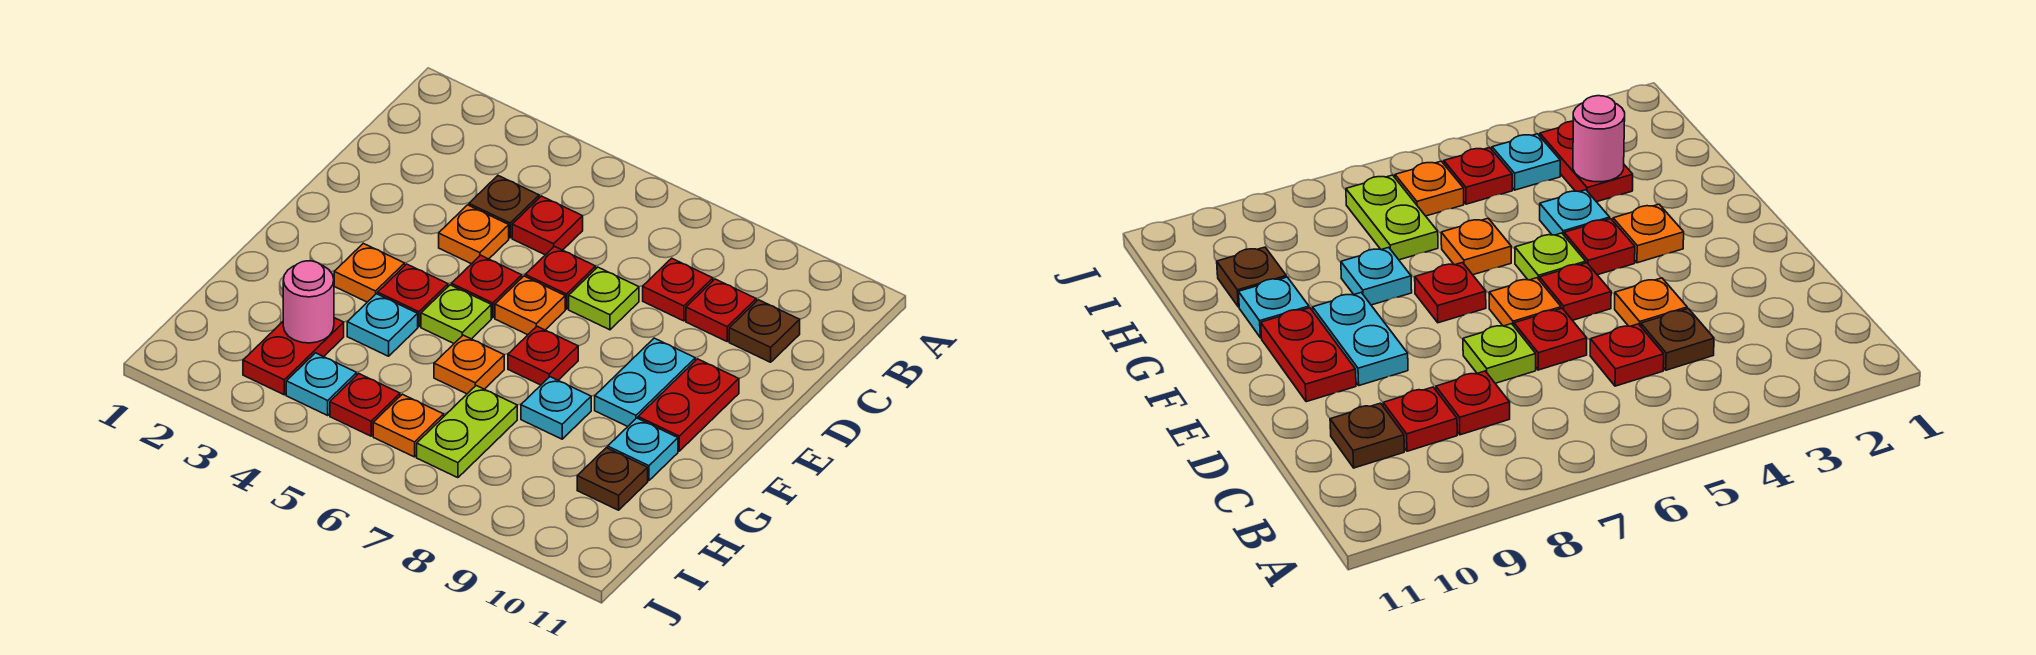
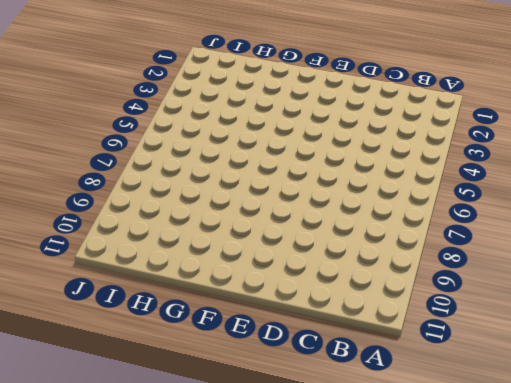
none -> brown plate C4 level 1
none -> red plate C5 level 1
none -> red plate C8 level 1

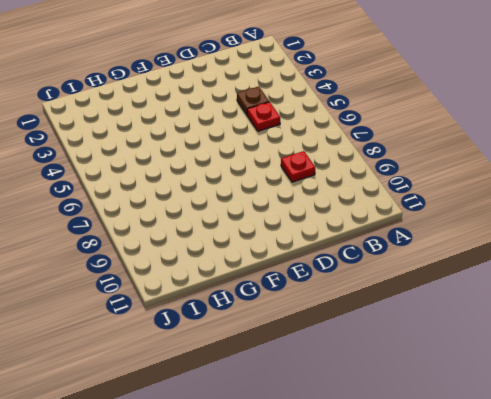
none -> red plate C9 level 1
none -> brown plate C10 level 1
none -> orange plate D4 level 1

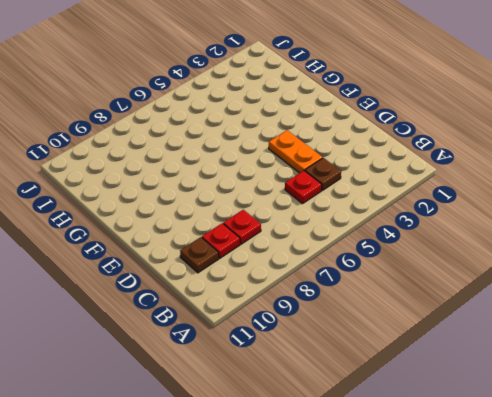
orange plate D4:E4 level 1 -> orange plate D4 level 1
none -> red plate D6 level 1
none -> lime plate D7 level 1
none -> red plate E5 level 1

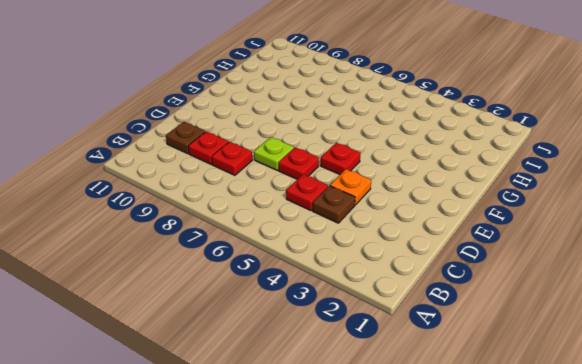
none -> orange plate E6 level 1
none -> cyan plate E9:F9 level 1
none -> red plate E10:F10 level 1

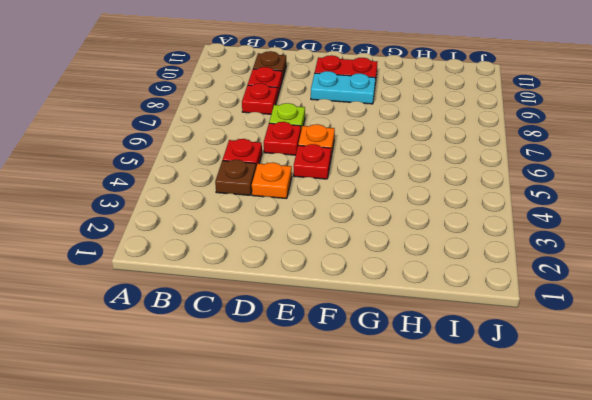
none -> orange plate F3 level 1
none -> red plate F4 level 1
none -> lime plate F5 level 1

